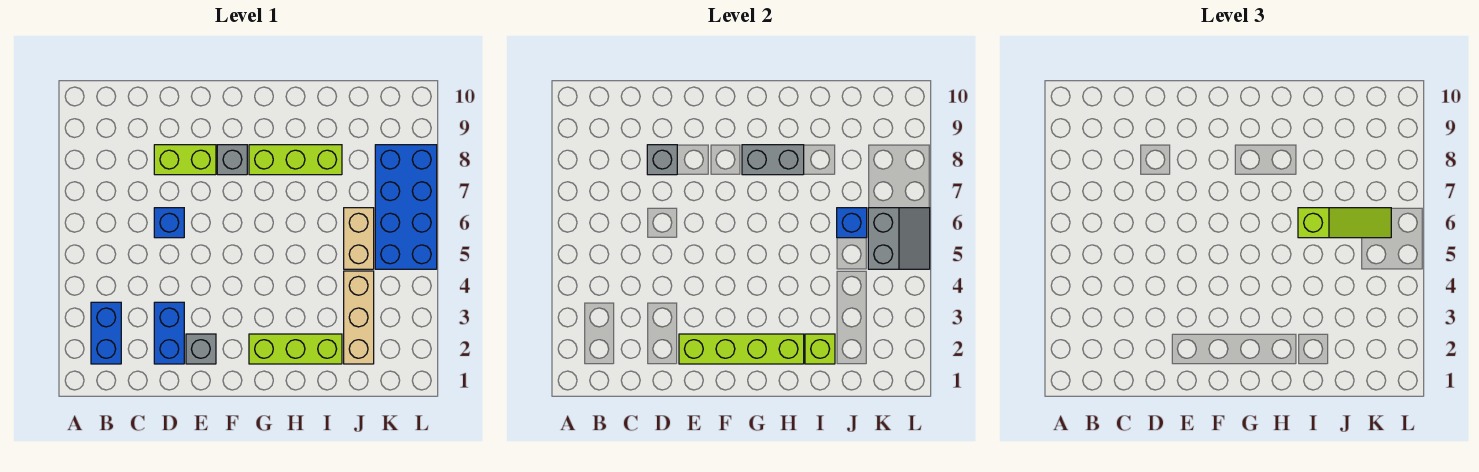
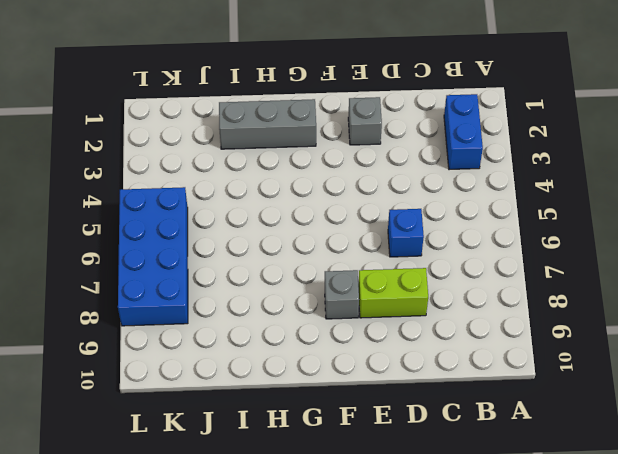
grey brick G2:I2 level 1 -> lime brick G2:I2 level 1
none -> blue brick D2:D3 level 1
none -> lime brick G8:I8 level 1
none -> tan brick J2:J4 level 1

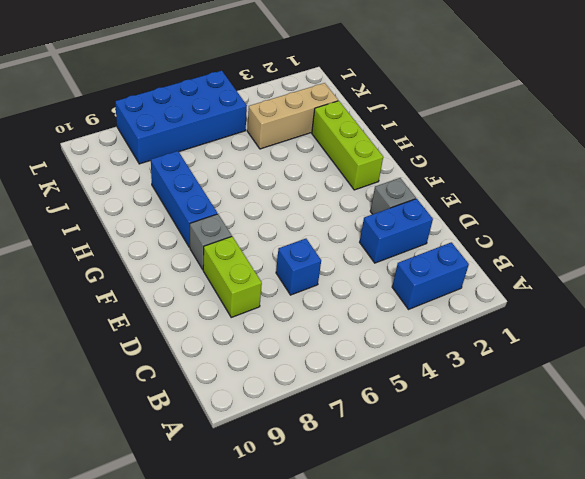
blue brick G8:I8 level 1 -> lime brick G8:I8 level 1
none -> tan brick J5:J6 level 1
none -> grey brick D8 level 2
none -> lime brick E2:H2 level 2

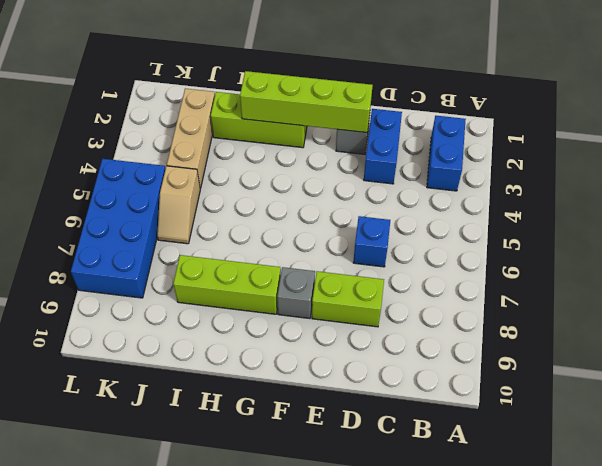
tan slope J5:J6 level 1 top 5 -> tan brick J5:J6 level 1
none -> grey brick D8 level 2
none -> grey brick G8:H8 level 2
none -> lime brick I2 level 2

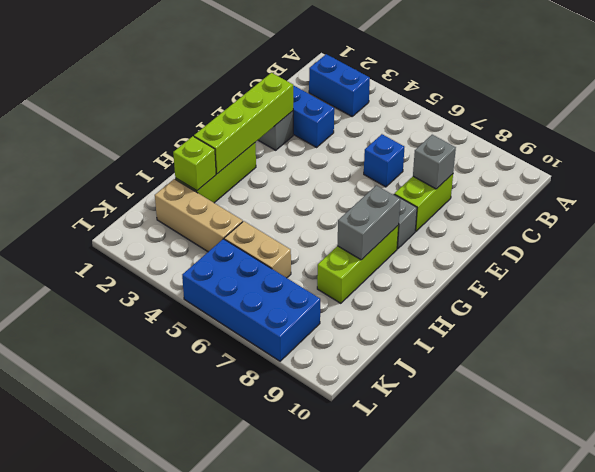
none -> blue brick J6 level 2
none -> grey slope K5:L6 level 2 top K
none -> lime slope I6:K6 level 3 top I

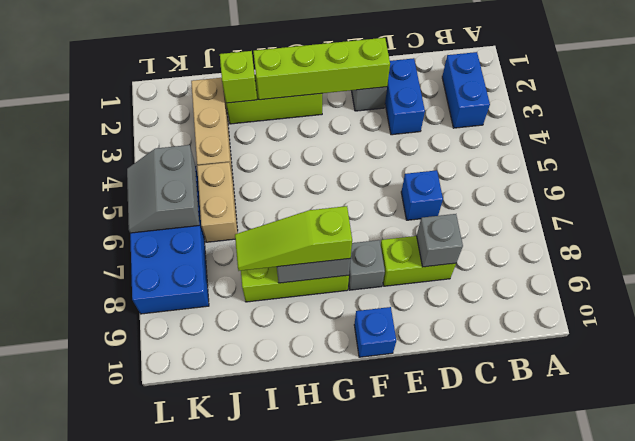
blue brick F10 level 1 -> blue brick J6 level 2
lime slope G8:I8 level 3 top G -> lime slope I6:K6 level 3 top I

